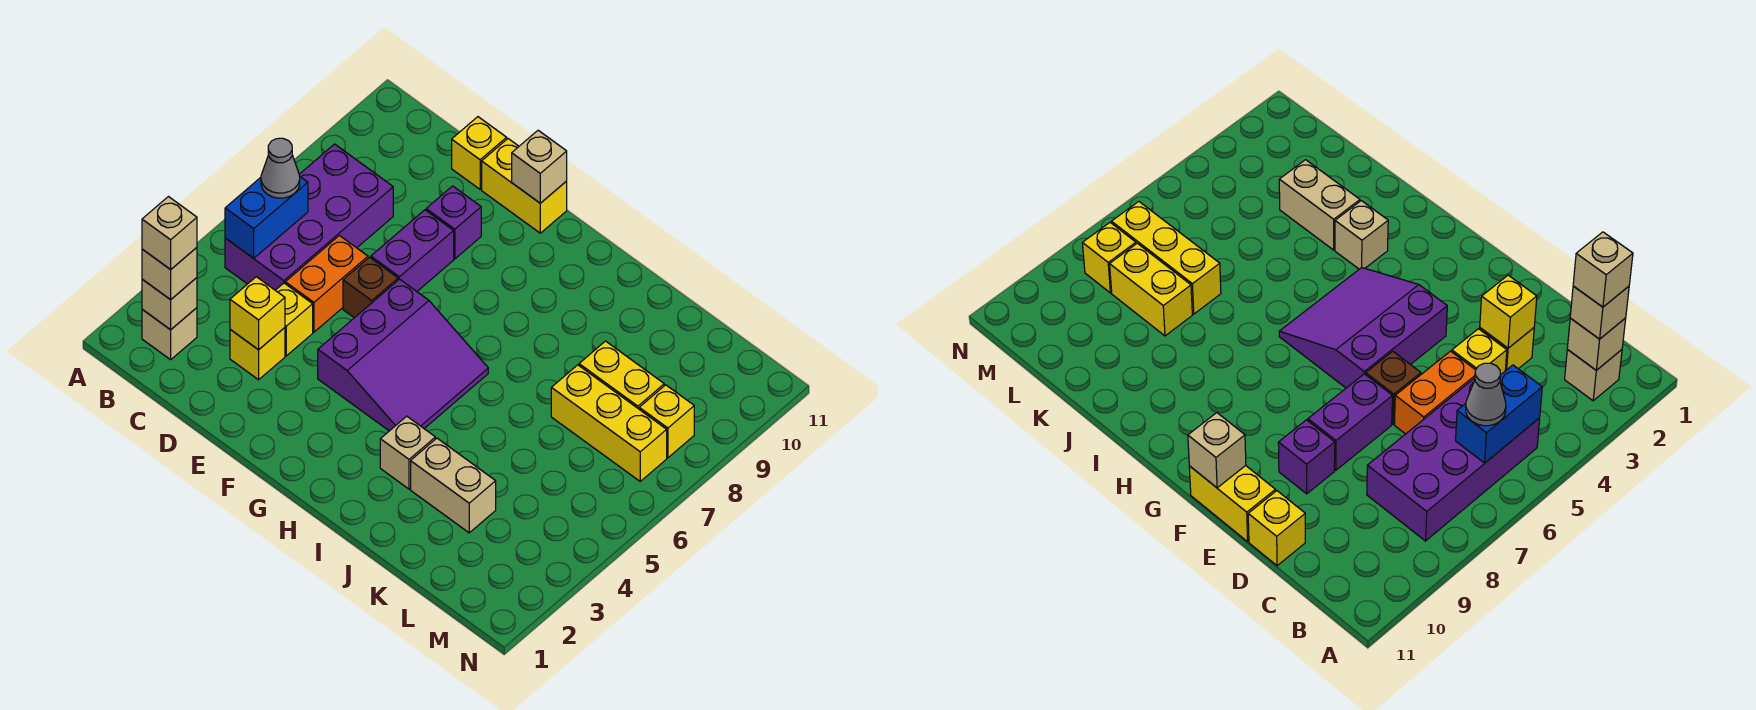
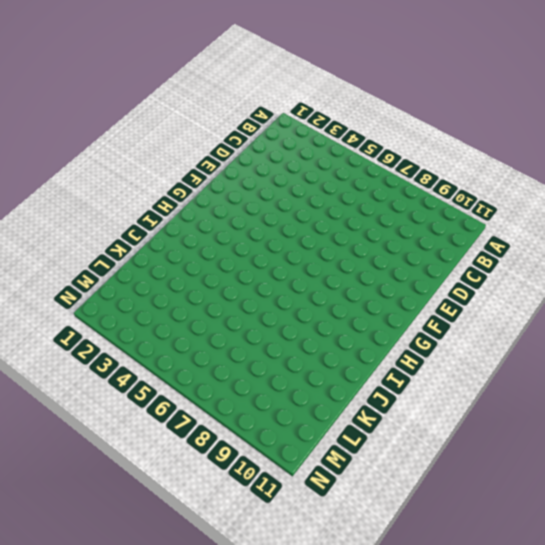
none -> tan brick B2 level 1
none -> purple brick B5:C8 level 1
none -> yellow brick D3 level 1

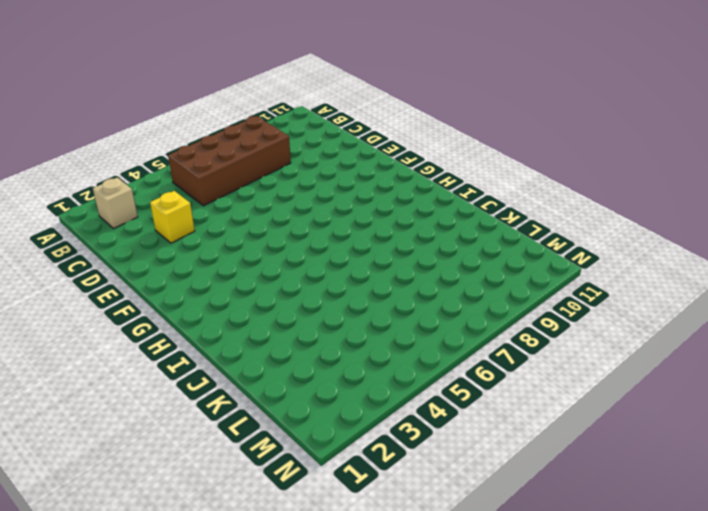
brown brick B5:C8 level 1 -> purple brick B5:C8 level 1
none -> yellow brick D4 level 1
none -> orange brick D5:D6 level 1
none -> yellow brick D11 level 1

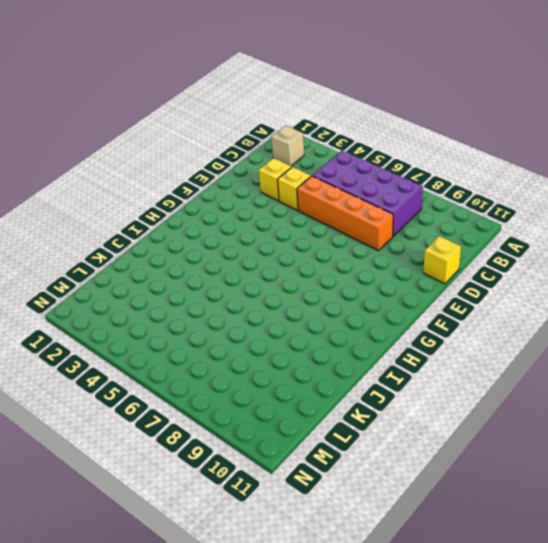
orange brick D5:D8 level 1 -> orange brick D5:D6 level 1
none -> brown brick E6 level 1
none -> purple brick E7:E8 level 1
none -> purple brick E9 level 1

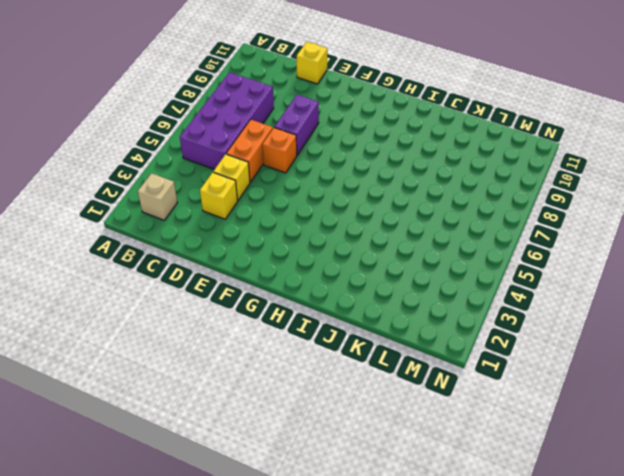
orange brick E6 level 1 -> brown brick E6 level 1
none -> purple brick E9 level 1
none -> yellow brick E11:F11 level 1
none -> purple slope F4:H6 level 1 top F

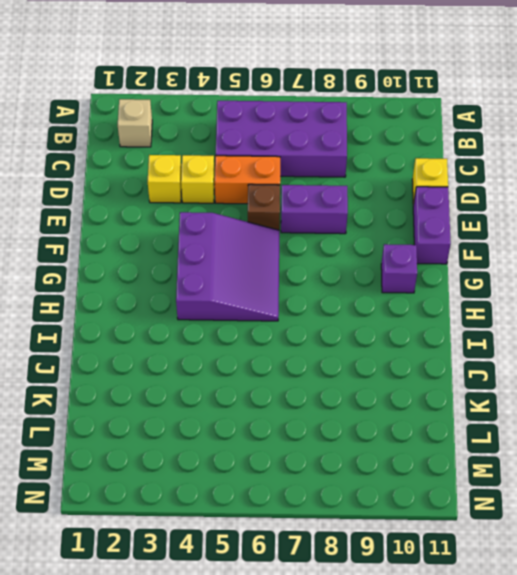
purple brick E11:F11 level 1 -> yellow brick E11:F11 level 1
purple slope F4:H6 level 1 top 4 -> purple slope F4:H6 level 1 top F
purple brick G10 level 1 -> purple brick E9 level 1
none -> tan brick I3 level 1
none -> tan brick J3:K3 level 1
none -> yellow brick K7:M7 level 1

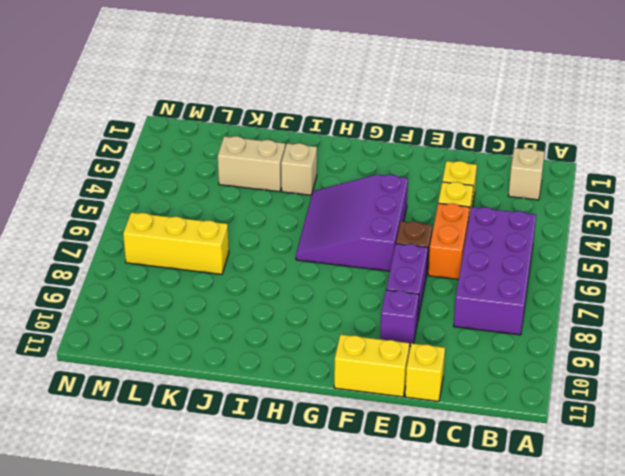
none -> yellow brick K8:L8 level 1
none -> yellow brick M8 level 1
none -> tan brick B2 level 2

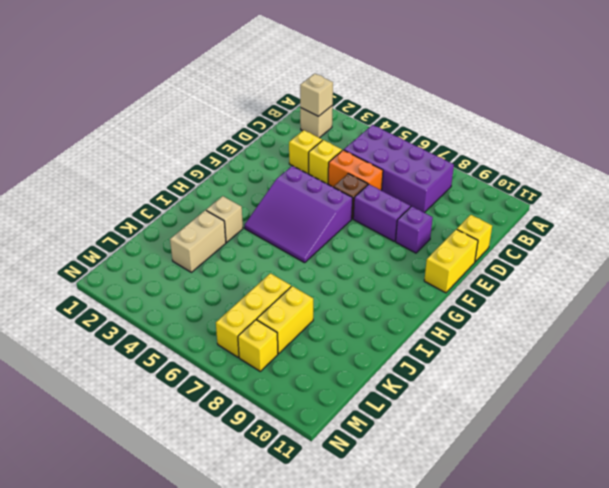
none -> blue brick B5:B6 level 2
none -> yellow brick D3 level 2
none -> tan brick F11 level 2

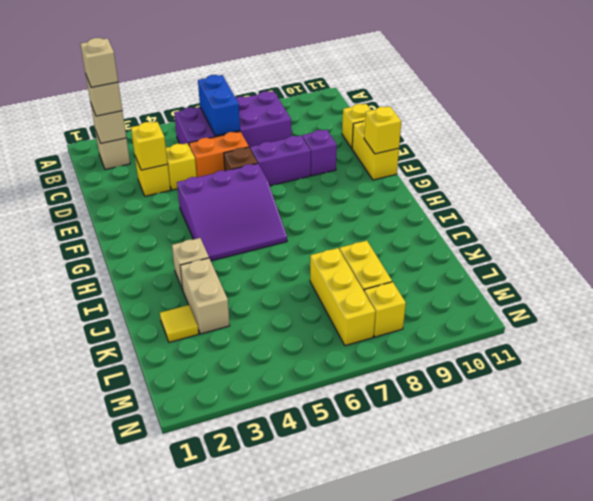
blue brick B6:C6 level 2 -> blue brick B5:B6 level 2
yellow brick F11 level 2 -> tan brick F11 level 2
yellow tile K2 level 1 -> none
none -> grey cone B6 level 3

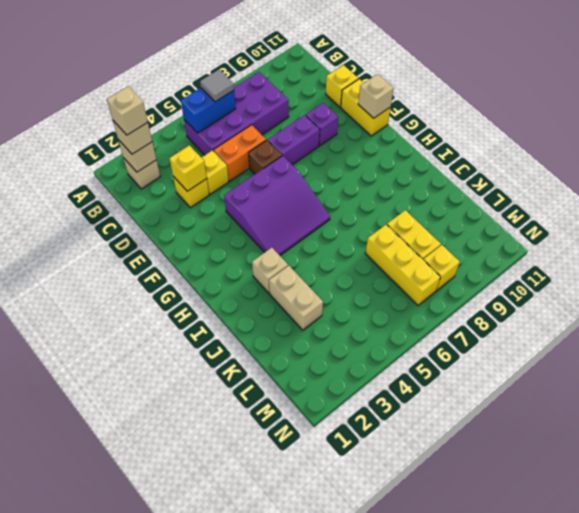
grey tile B6 level 3 -> grey cone B6 level 3

